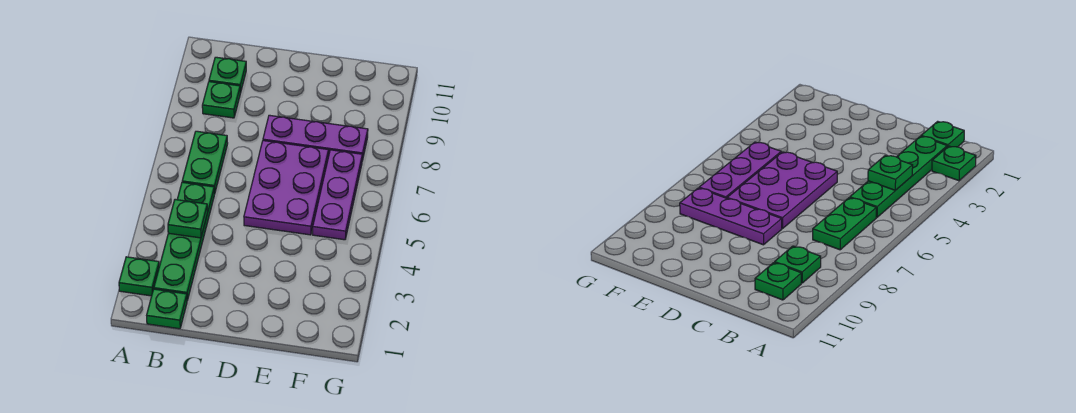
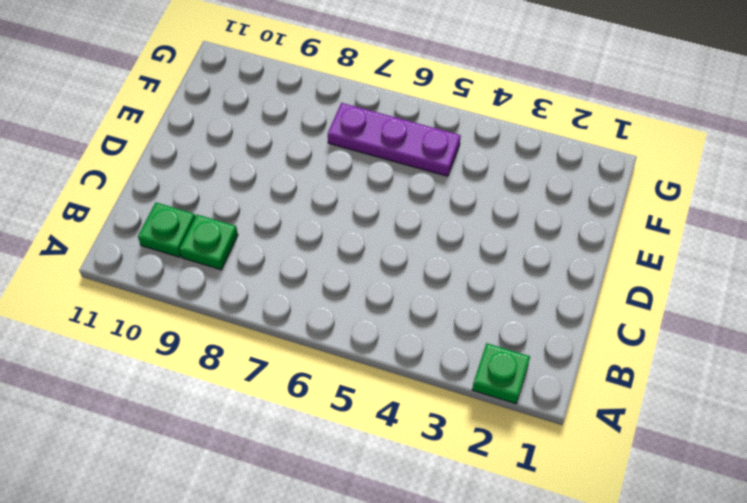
none -> green plate B1 level 1
none -> green plate B2:B5 level 1

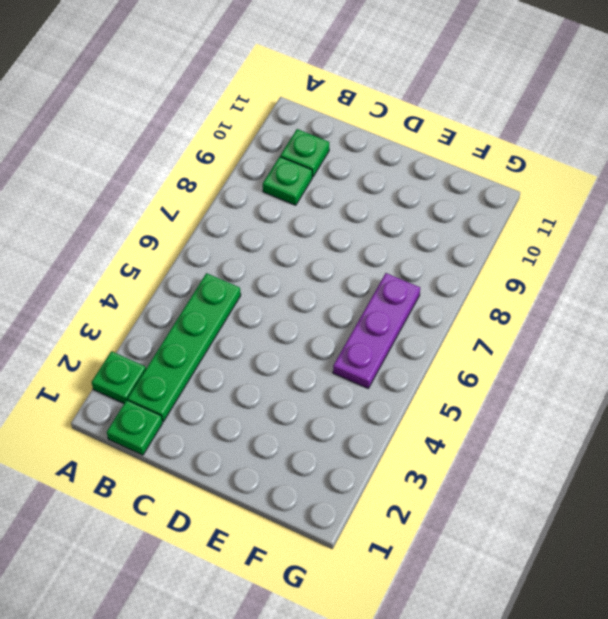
none -> green plate B6:B7 level 1
none -> purple plate D5:E7 level 1

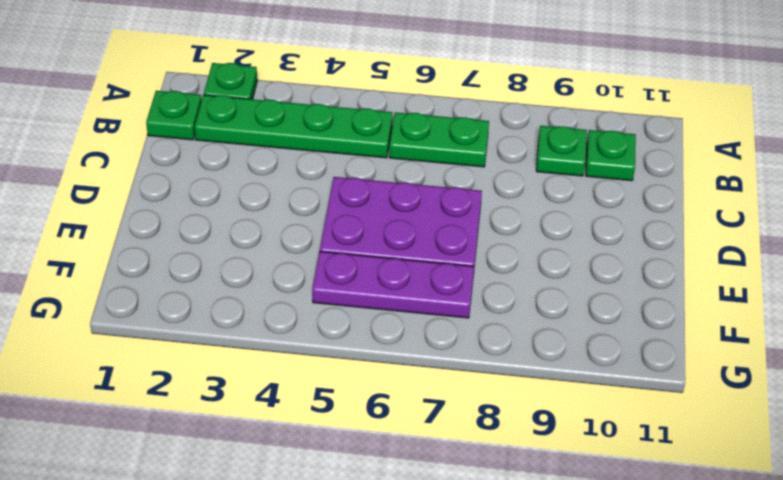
none -> purple plate D8:F8 level 1
none -> green plate B4 level 2

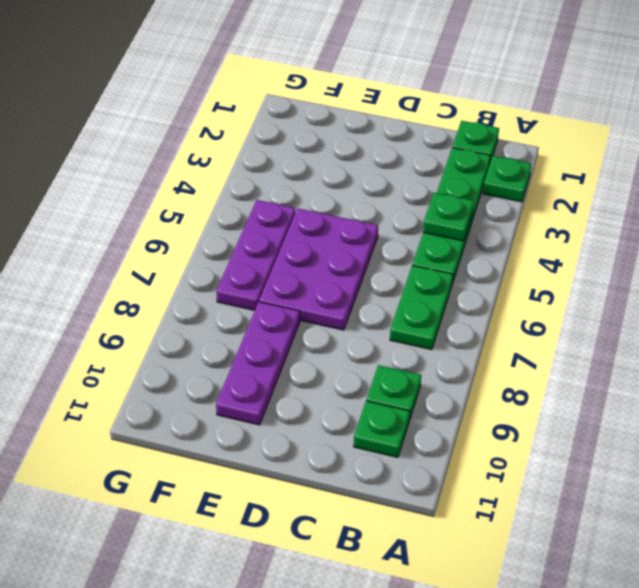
purple plate E8:E10 level 1 -> purple plate D8:F8 level 1

